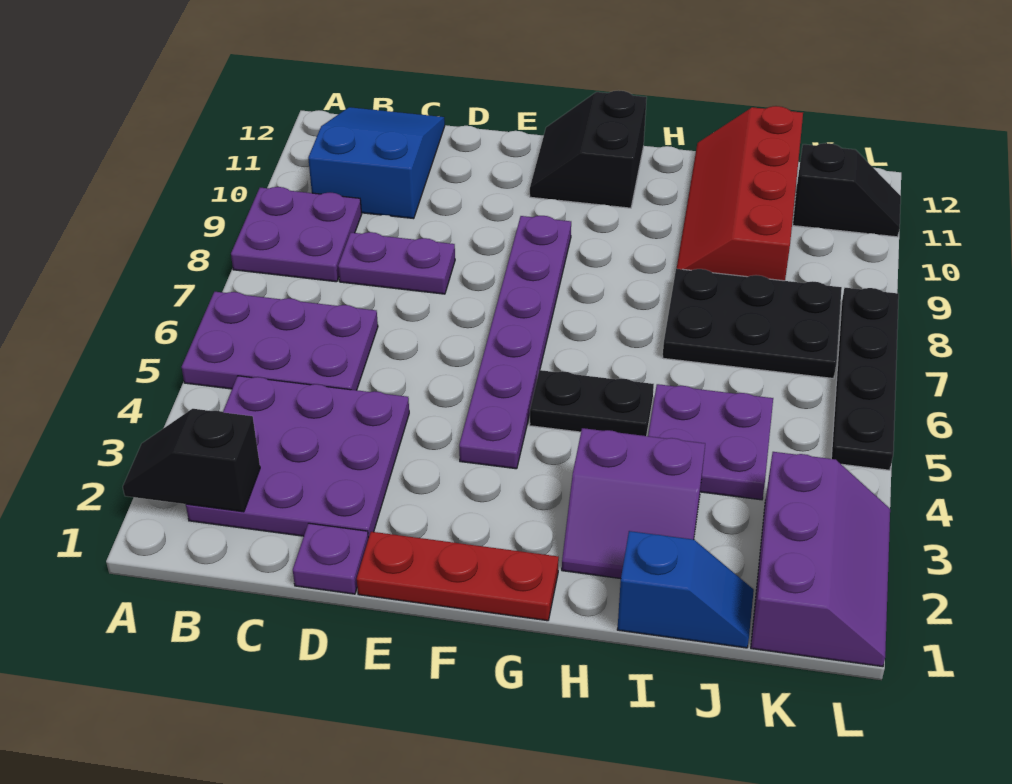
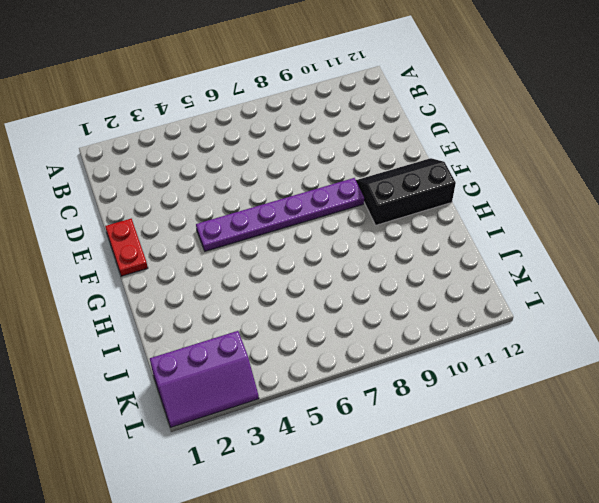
red plate E1:F1 level 1 -> red plate E1:G1 level 1
black slope F10:G12 level 1 top G -> black slope F11:G12 level 1 top G
none -> purple plate A5:C6 level 1
none -> purple plate A8:B9 level 1
none -> purple plate B2:D4 level 1

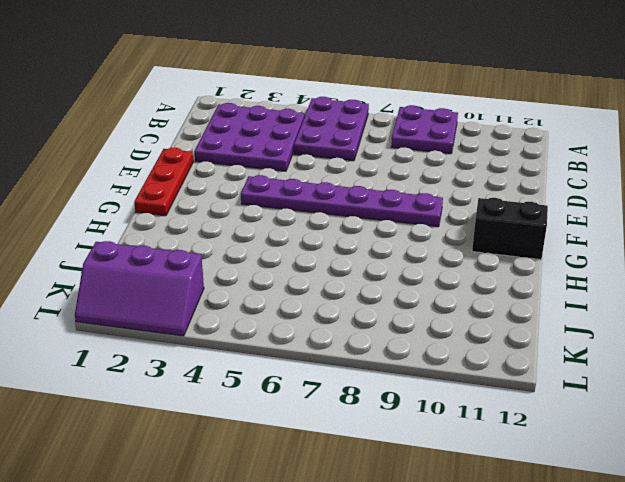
none -> blue slope B10:C12 level 1 top 10
none -> purple plate C8:D8 level 1
none -> purple plate D1 level 1

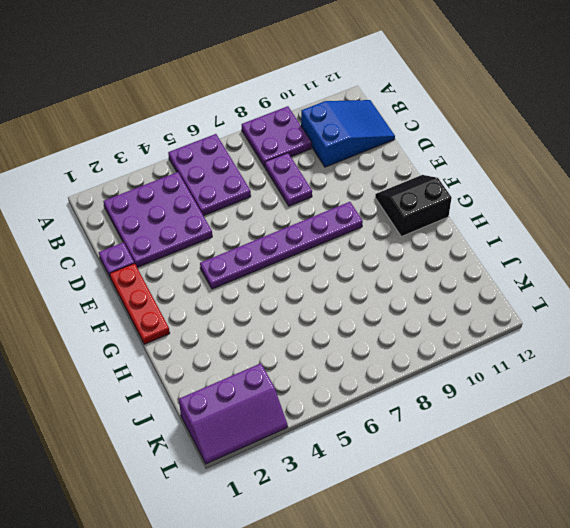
none -> black plate G5:H5 level 1
none -> purple slope H2:I3 level 1 top 3
none -> blue slope I1:J1 level 1 top I

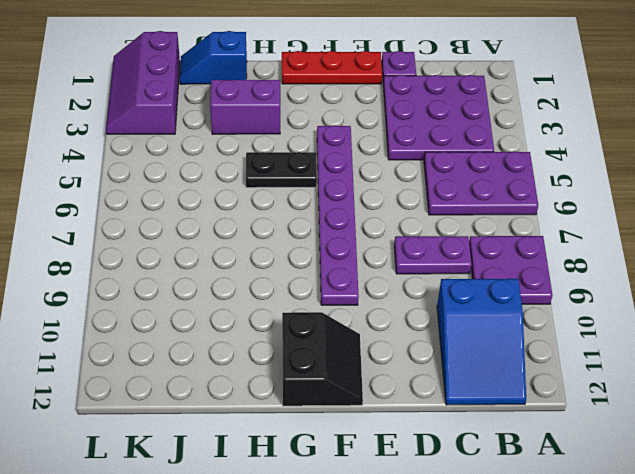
none -> purple plate I4:J5 level 1
none -> black plate I7:K8 level 1
none -> red slope I9:J12 level 1 top J

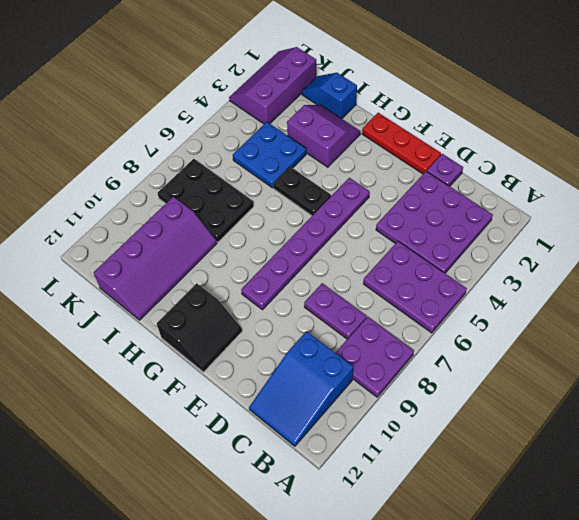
blue plate I4:J5 level 1 -> purple plate I4:J5 level 1
purple slope I9:J12 level 1 top J -> red slope I9:J12 level 1 top J
none -> black slope K11:L11 level 1 top K
none -> black plate L5:L8 level 1
none -> black slope A2:B2 level 2 top B

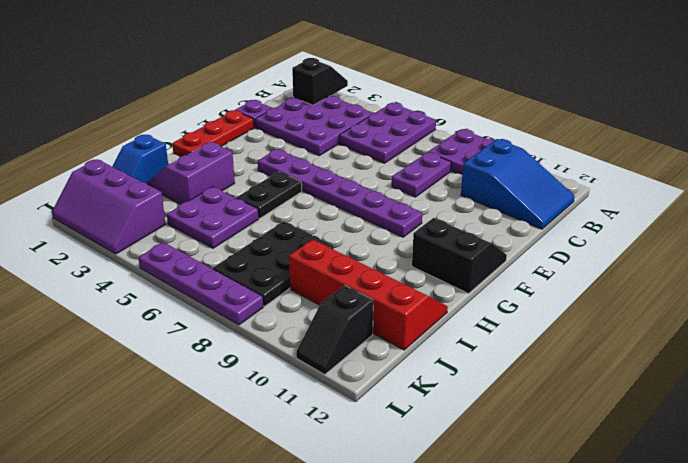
purple plate L5:L8 level 1 -> black plate L5:L8 level 1

